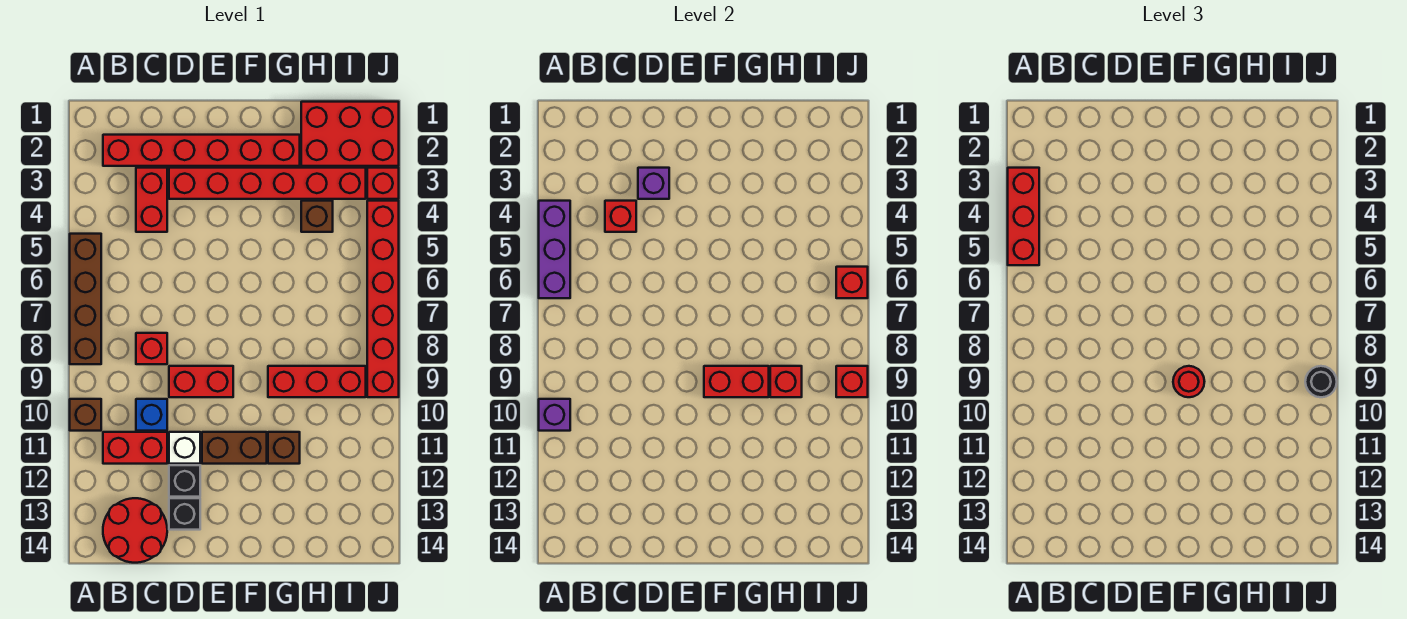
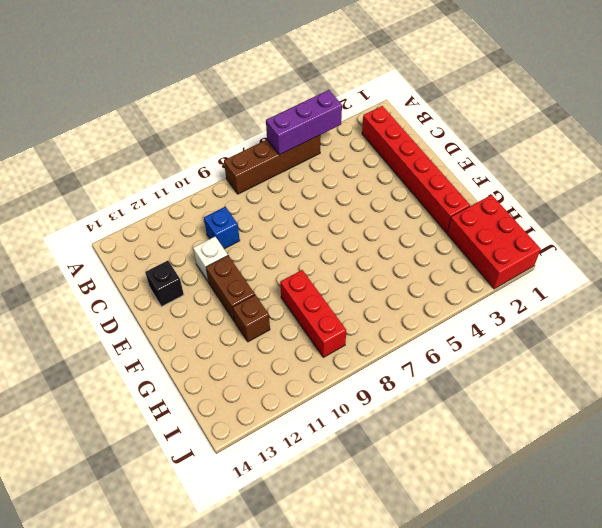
none -> brown brick A10 level 1
none -> red brick B11:C11 level 1
none -> red round brick B13:C14 level 1
none -> red brick C3:C4 level 1

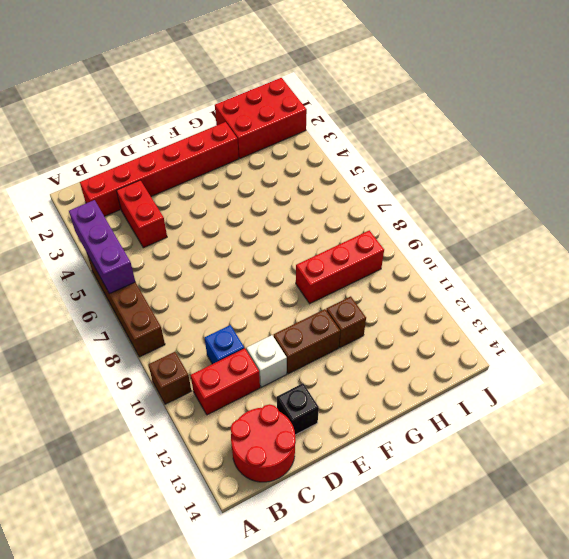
none -> red brick C8 level 1
none -> red brick D3:I3 level 1
none -> red brick D9:E9 level 1
none -> black brick D12 level 1

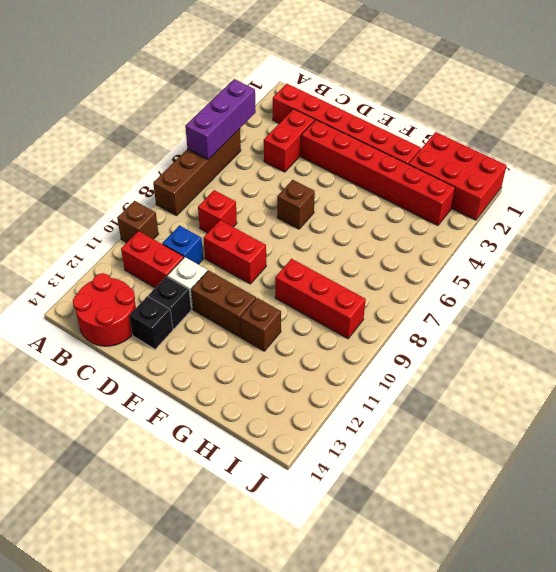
brown brick E6 level 1 -> brown brick H4 level 1
none -> red brick J3 level 1
none -> red brick J4:J9 level 1
none -> purple brick A10 level 2
none -> red brick C4 level 2

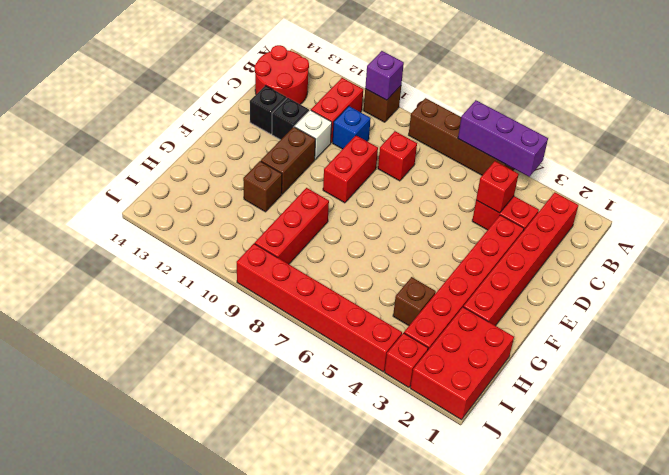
none -> purple brick D3 level 2
none -> red brick F9:G9 level 2
none -> red brick H9 level 2
none -> red brick J6 level 2

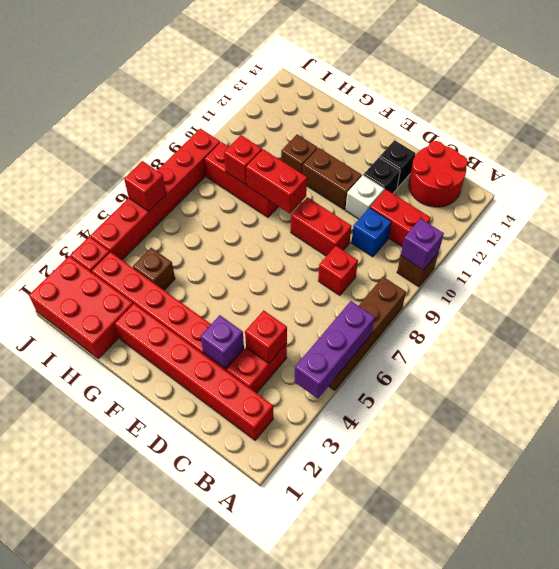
none -> red brick J9 level 2
none -> red brick A3:A5 level 3
none -> red round brick F9 level 3
none -> black round brick J9 level 3

